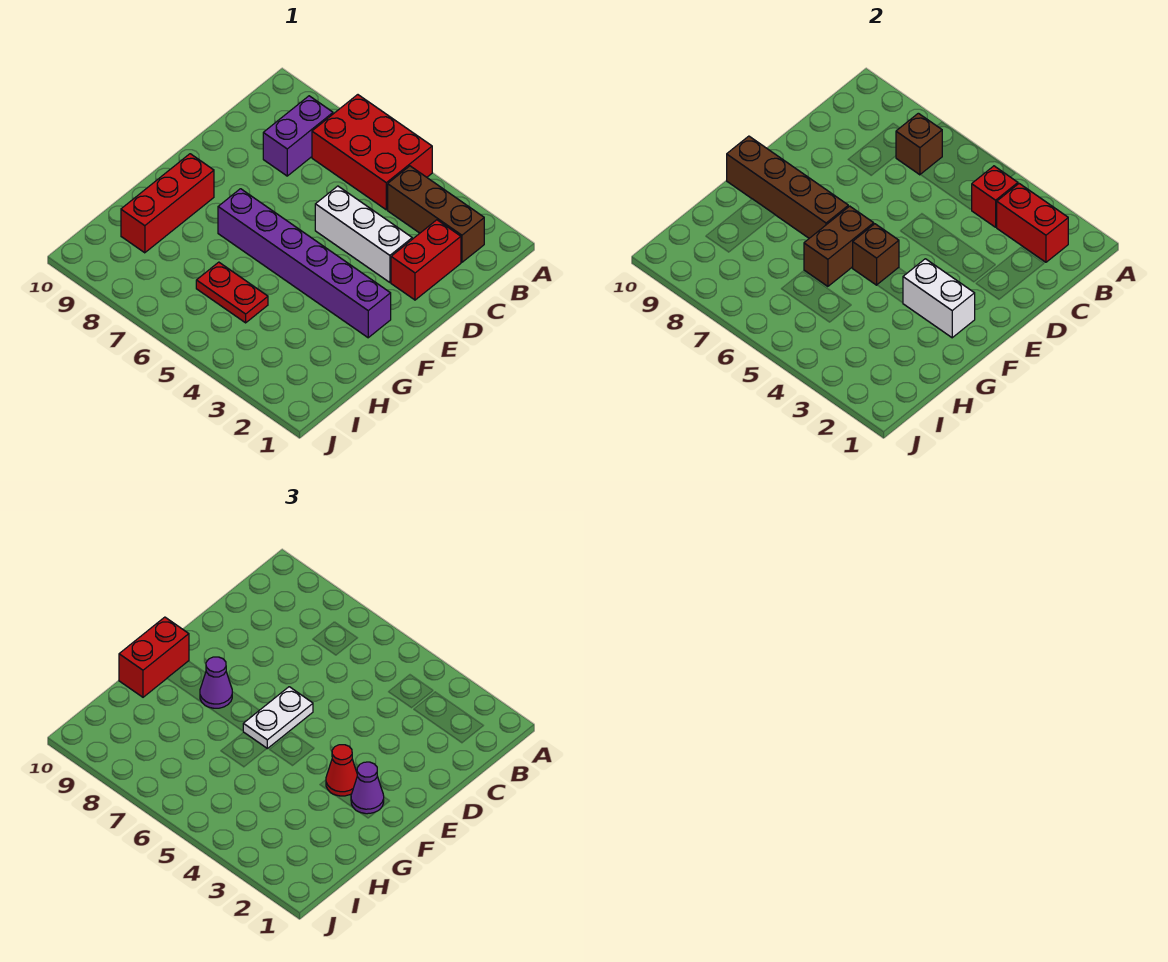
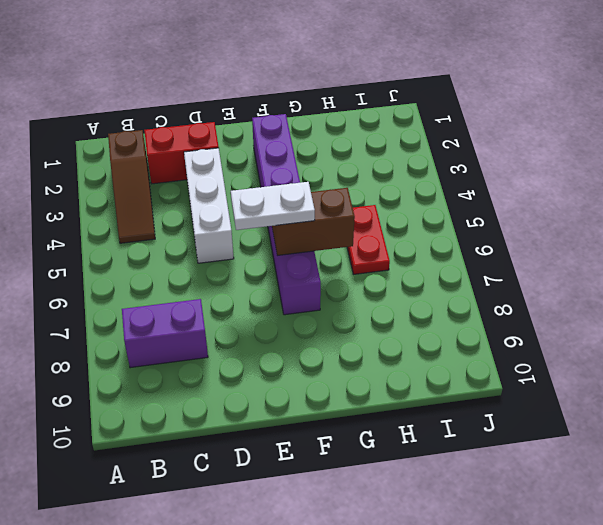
brown slope B2:B4 level 1 top 2 -> brown brick B2:B4 level 1
none -> red brick A5:B7 level 1
none -> red brick F9:H9 level 1
none -> red brick B2:B3 level 2

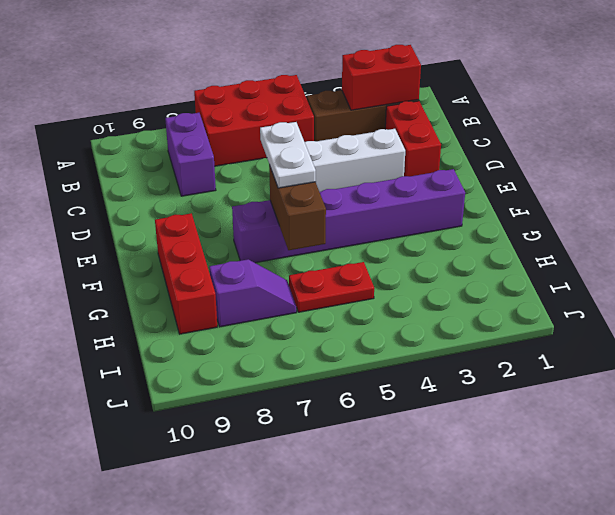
purple slope H7:H8 level 1 top 8 -> none
none -> red brick B4 level 2
none -> brown brick B7 level 2
none -> white brick F2:F3 level 2

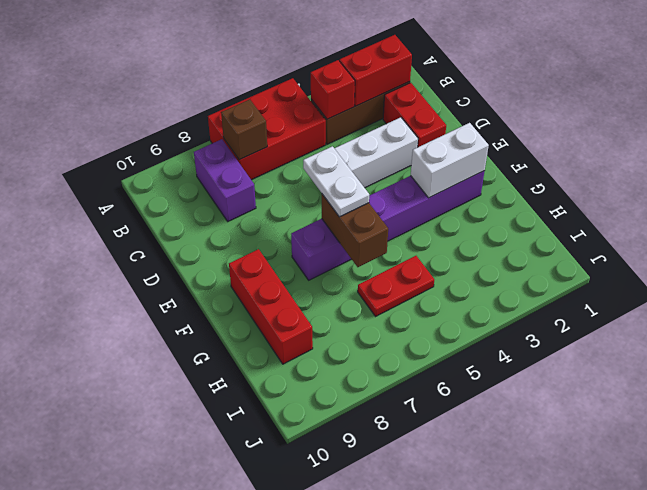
none -> brown brick F5 level 2
none -> brown brick F7:F10 level 2
none -> purple cone F2 level 3

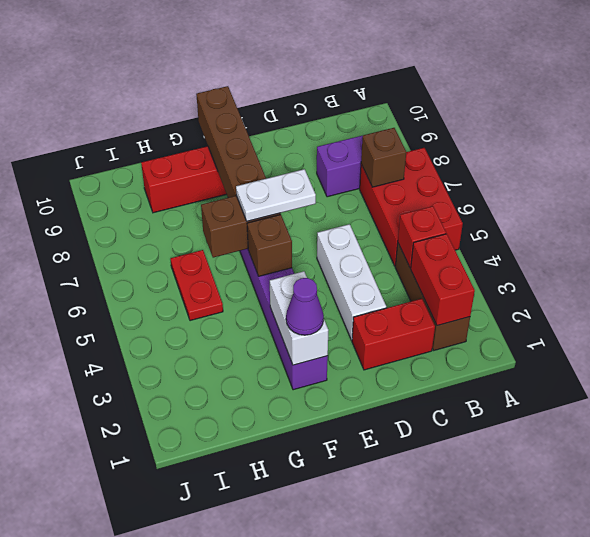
none -> red cone F3 level 3
none -> purple cone F8 level 3
none -> red brick F10:G10 level 3

